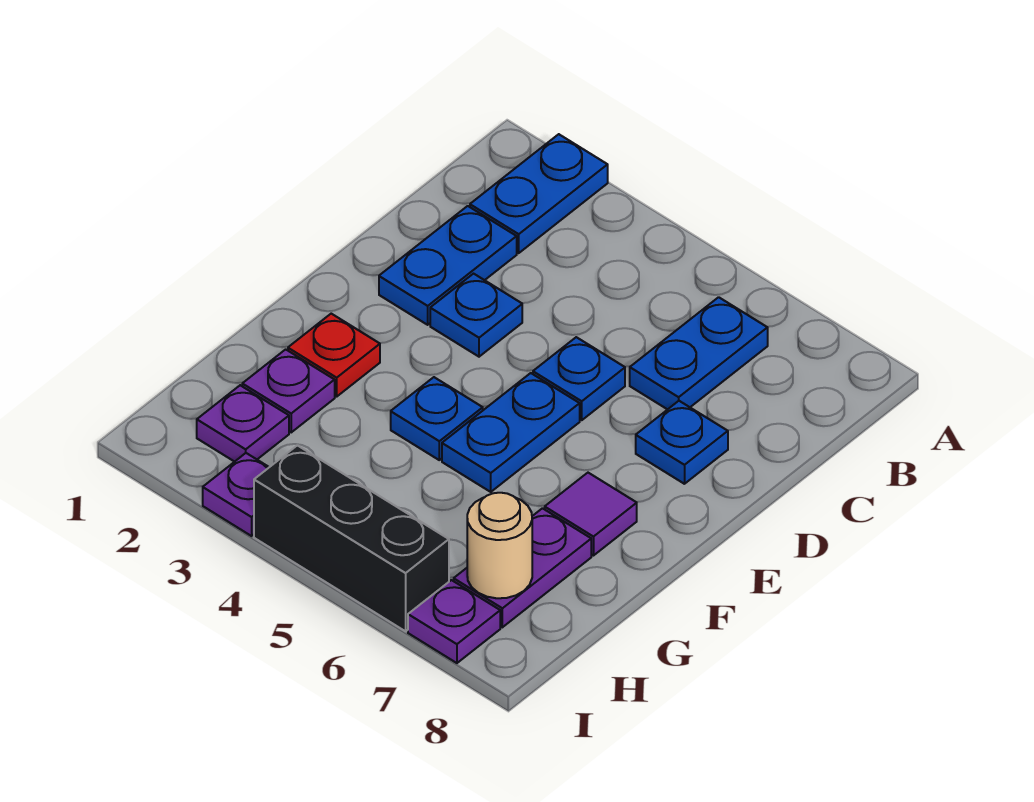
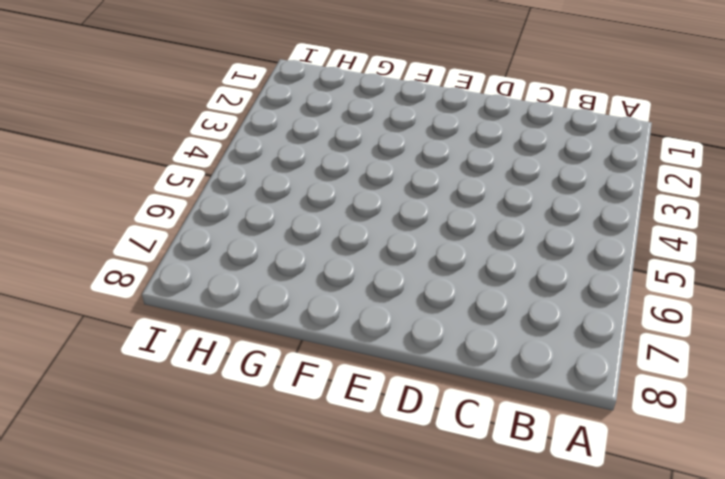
none -> blue plate A2:B2 level 1
none -> blue plate B6:C6 level 1
none -> blue plate C2:D2 level 1

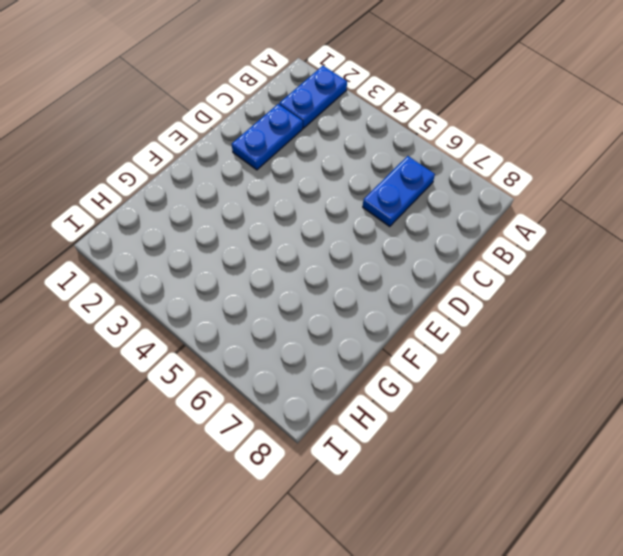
none -> blue plate D3 level 1
none -> blue plate D5 level 1
none -> blue plate D7 level 1

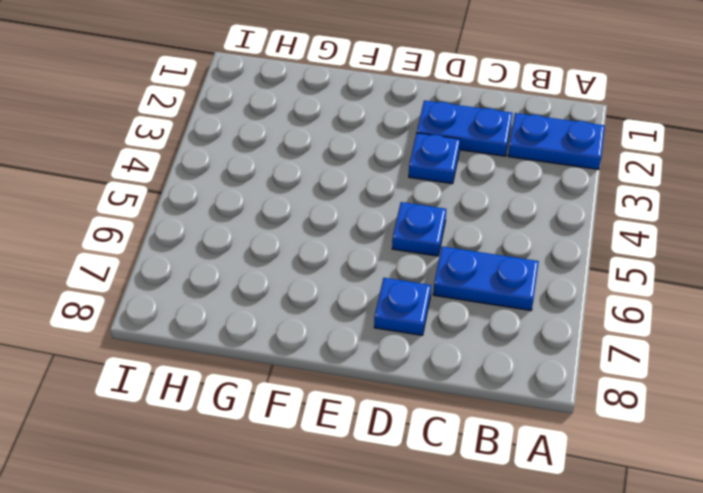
none -> blue plate E5:F5 level 1
none -> red plate F2 level 1
none -> blue plate F4 level 1

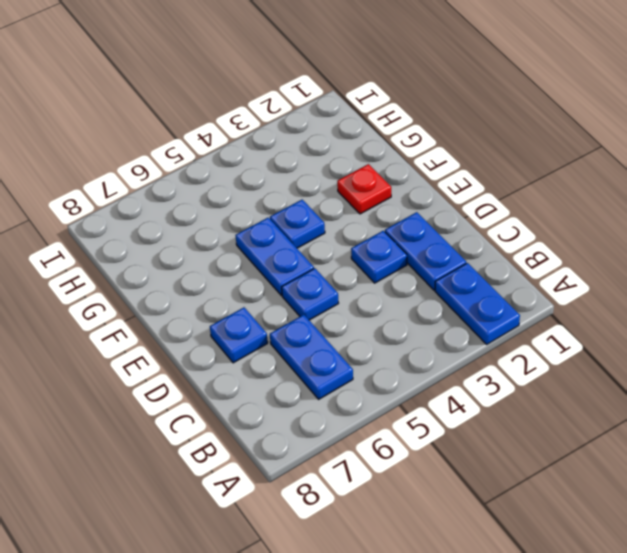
none -> purple tile F7 level 1
none -> purple plate G2 level 1
none -> purple plate G7:H7 level 1

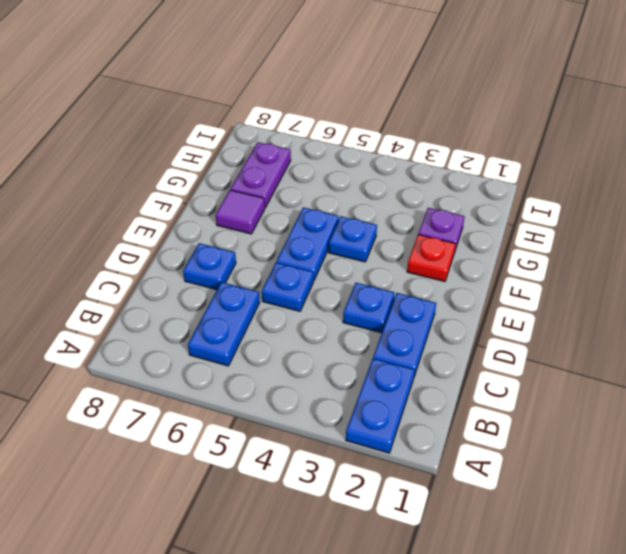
none -> purple plate H2 level 1
none -> purple plate I3 level 1
none -> black brick I4:I6 level 1

